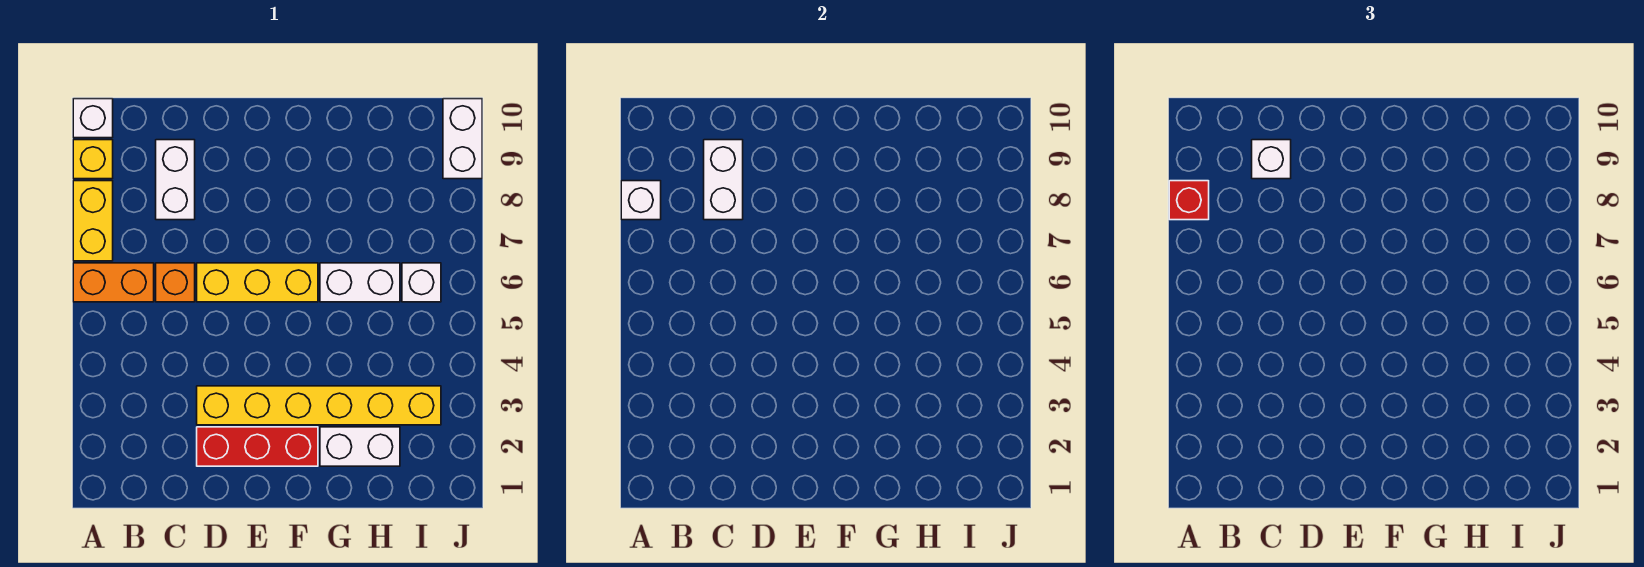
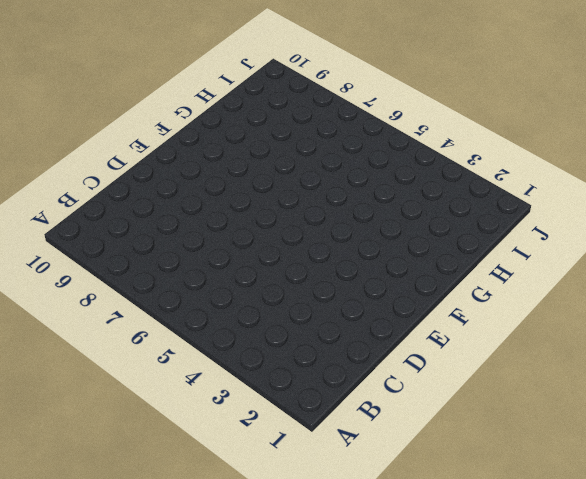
none -> orange brick A6:B6 level 1
none -> yellow brick A7:A8 level 1
none -> yellow brick A9 level 1

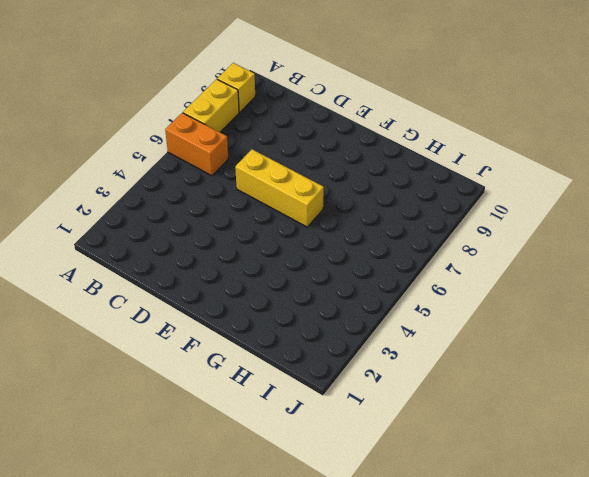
none -> white brick A10 level 1
none -> orange brick C6 level 1
none -> white brick C8:C9 level 1

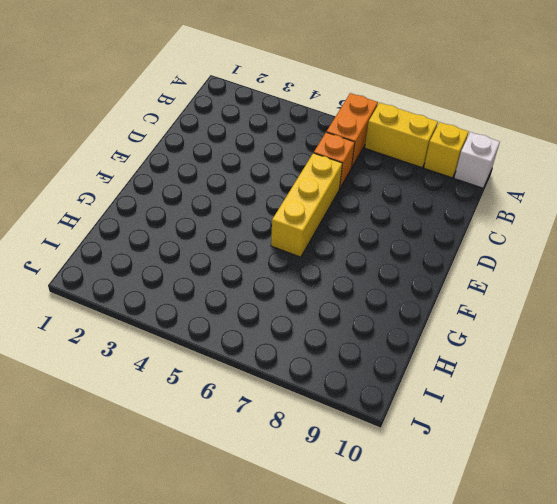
none -> white brick C8:C9 level 1
none -> red brick D2:F2 level 1
none -> yellow brick D3:I3 level 1

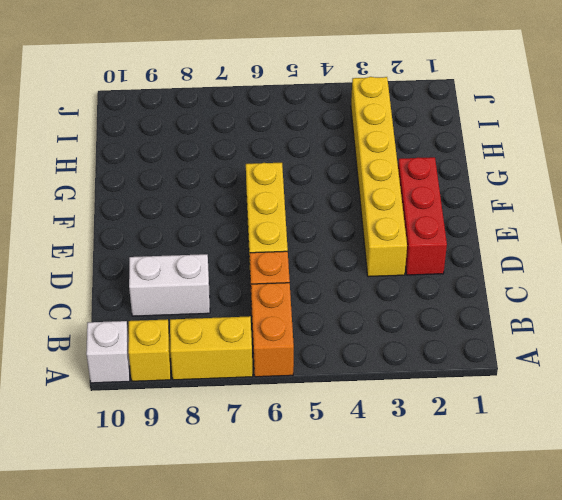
none -> white brick G2:H2 level 1
none -> white brick G6:H6 level 1
none -> white brick I6 level 1

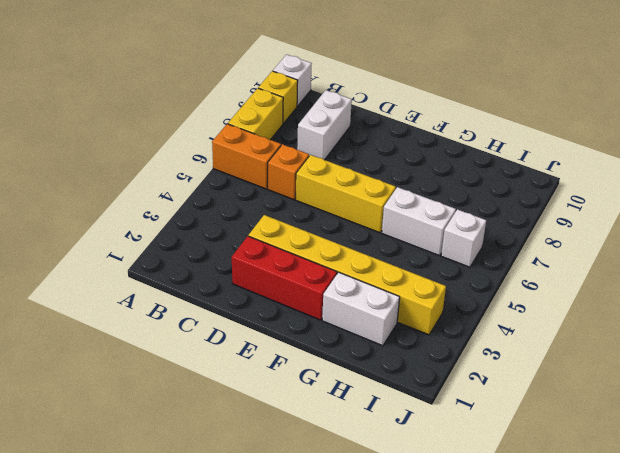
none -> white brick J9:J10 level 1
none -> white brick A8 level 2
none -> white brick C8:C9 level 2

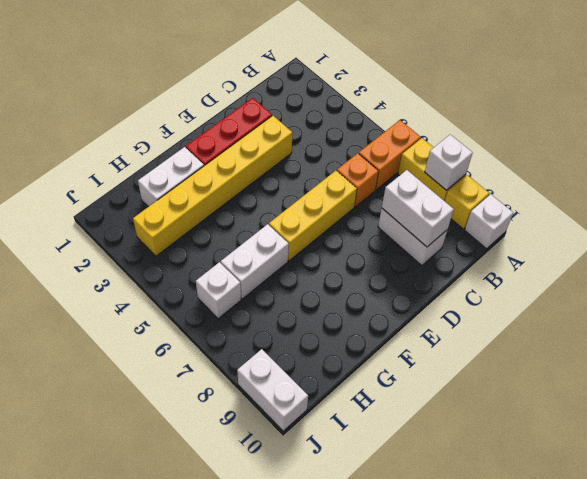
none -> red brick A8 level 3
none -> white brick C9 level 3

